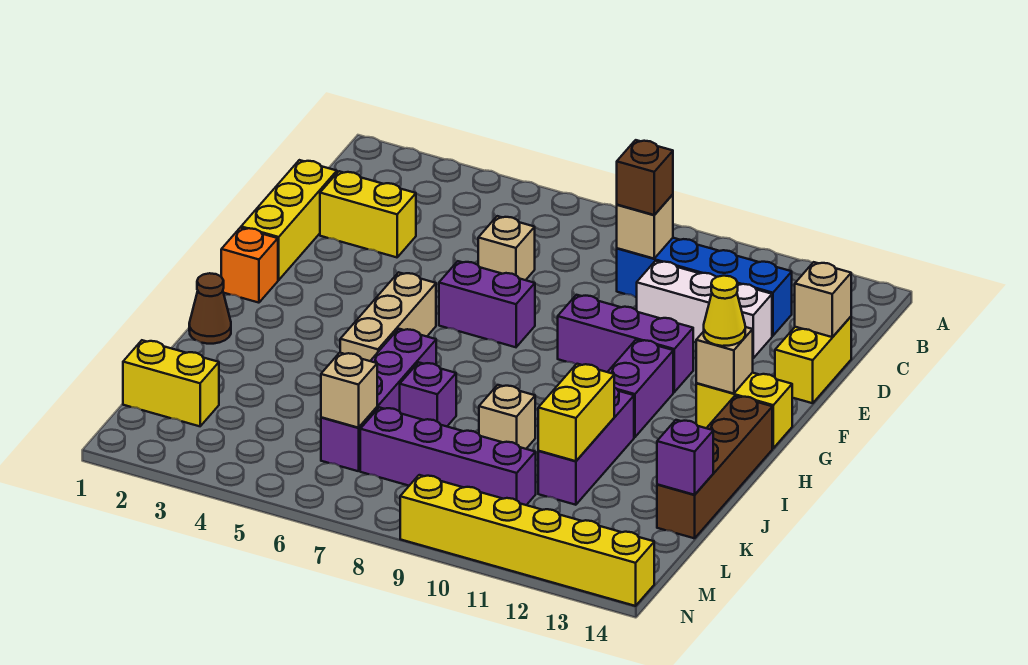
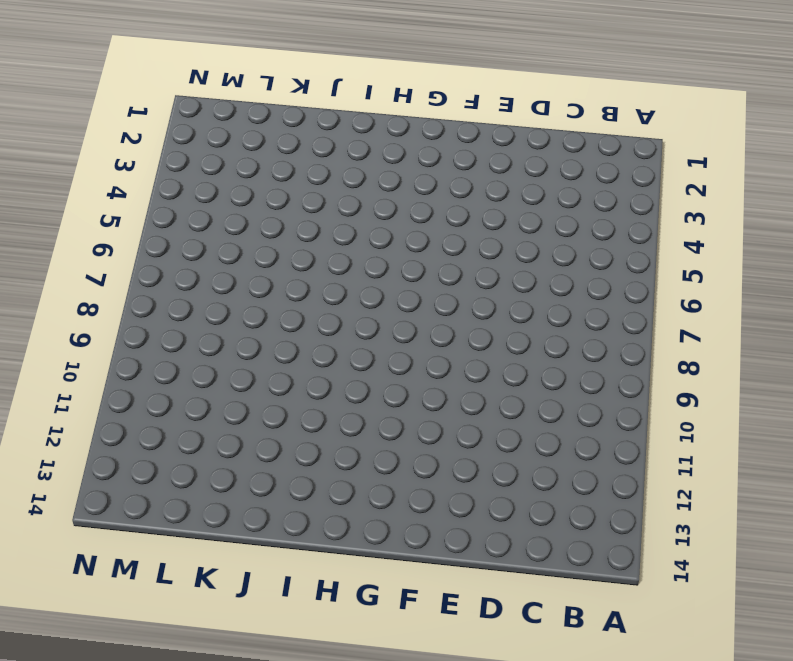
none -> blue brick C9:C12 level 1
none -> yellow brick D1:F1 level 1
none -> yellow brick D2:D3 level 1
none -> tan brick D6 level 1

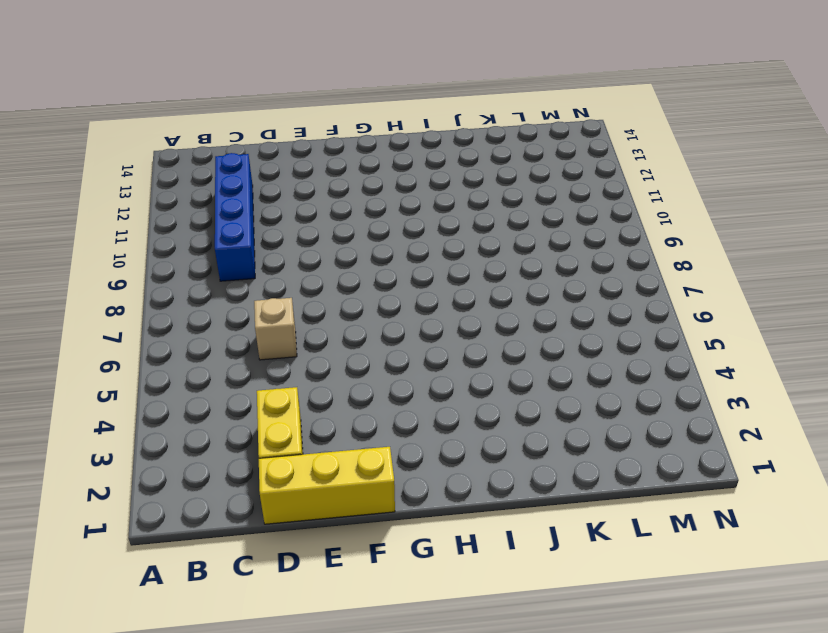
none -> white brick D10:D11 level 1
none -> white brick D12 level 1
none -> yellow brick D14:E14 level 1
none -> purple brick F6:F7 level 1

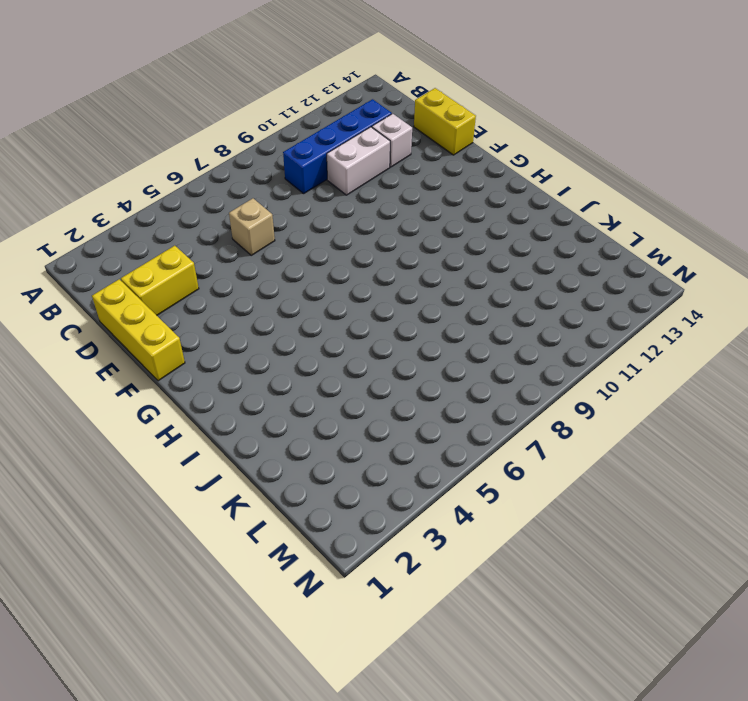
none -> purple brick F6:F7 level 1
none -> purple brick F9:F11 level 1
none -> orange brick G1 level 1
none -> tan brick G5:I5 level 1

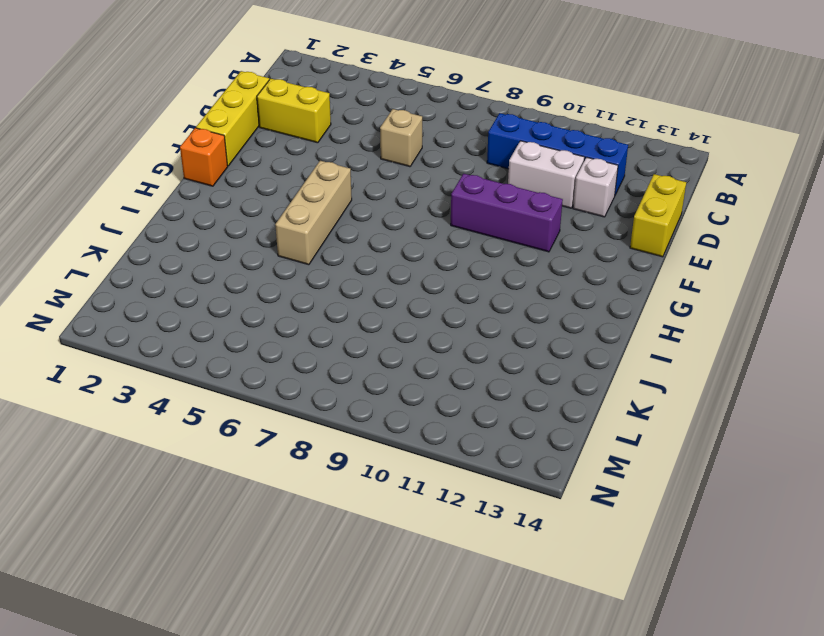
none -> purple brick F6:F7 level 1
none -> purple brick G11:H11 level 1
none -> yellow brick G13:G14 level 1
none -> brown brick H14:K14 level 1

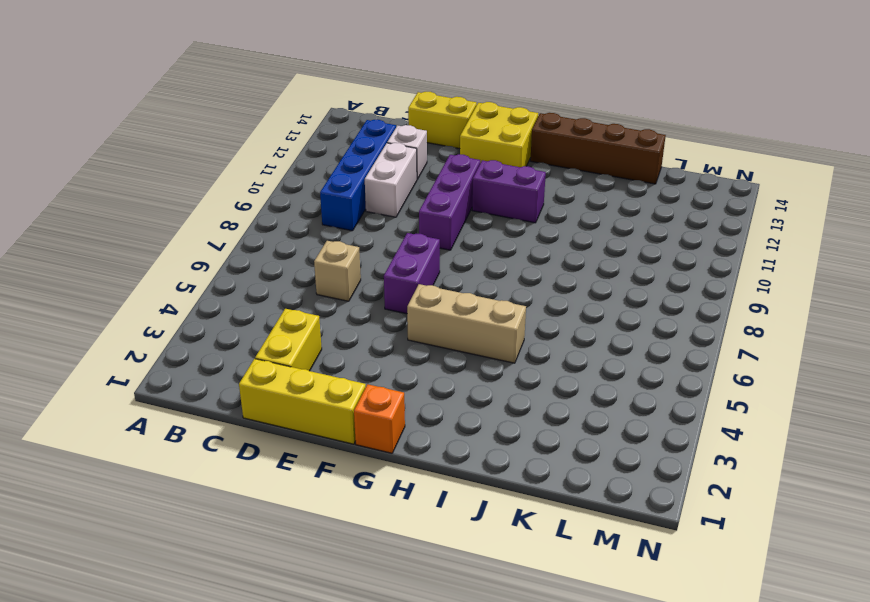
yellow brick F13:G14 level 1 -> yellow brick G13:G14 level 1
none -> brown cone I1 level 1
none -> purple brick I6:L6 level 1
none -> purple brick I11:K11 level 1
none -> purple brick J7 level 1

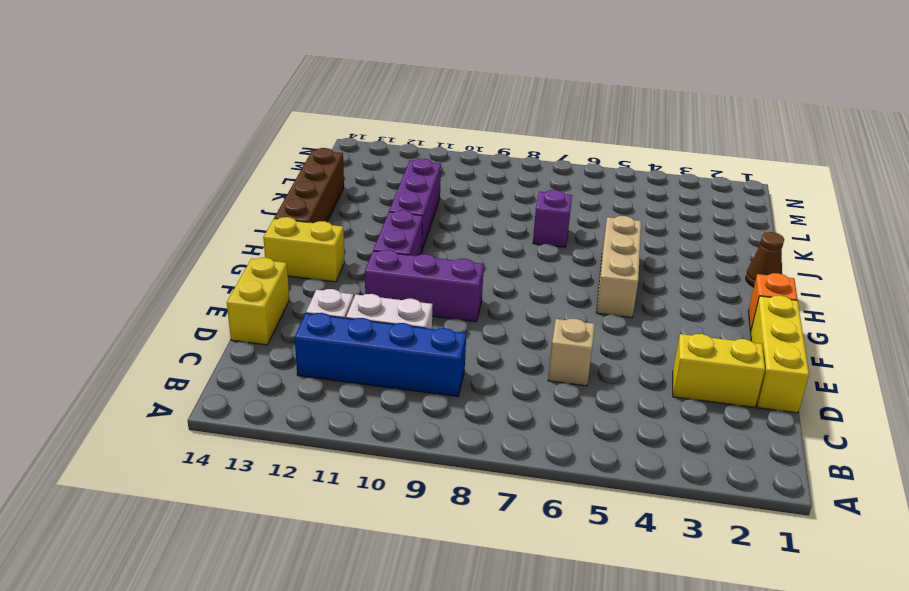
none -> purple brick F6:F7 level 1
none -> purple brick I6:L6 level 1
none -> tan brick J9 level 1
none -> yellow brick L1:L2 level 1

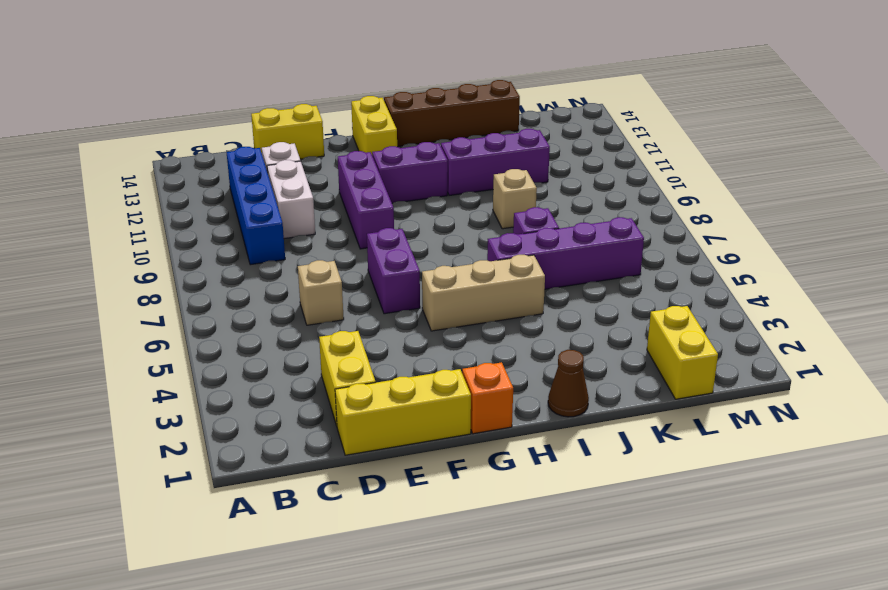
none -> purple brick L7:L10 level 1
none -> yellow brick N9:N14 level 1
none -> tan brick C9 level 2
none -> tan brick D14 level 2

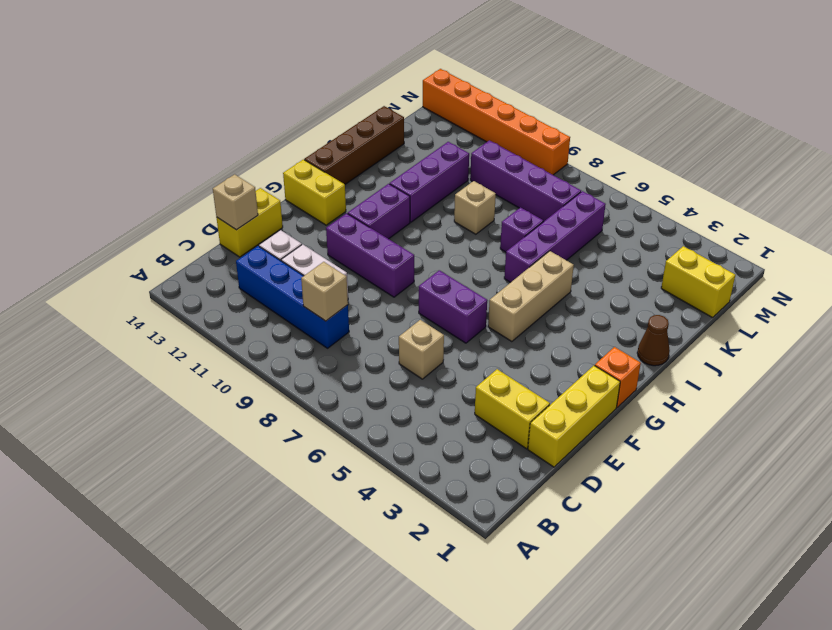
orange brick N9:N14 level 1 -> yellow brick N9:N14 level 1
none -> tan brick G13 level 2
none -> yellow brick J11:K11 level 2
none -> purple brick K14 level 2
none -> tan brick L6 level 2

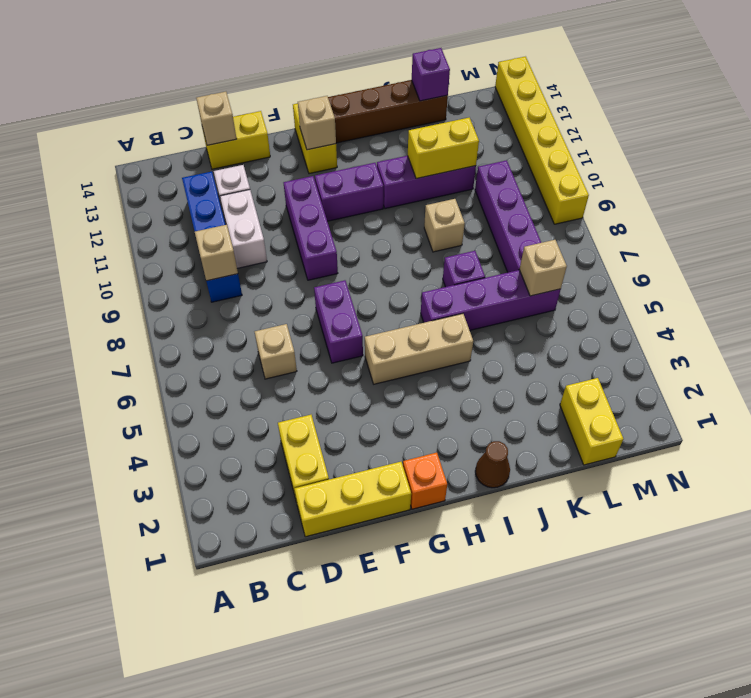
none -> brown brick C9 level 3
none -> yellow cone G13 level 3

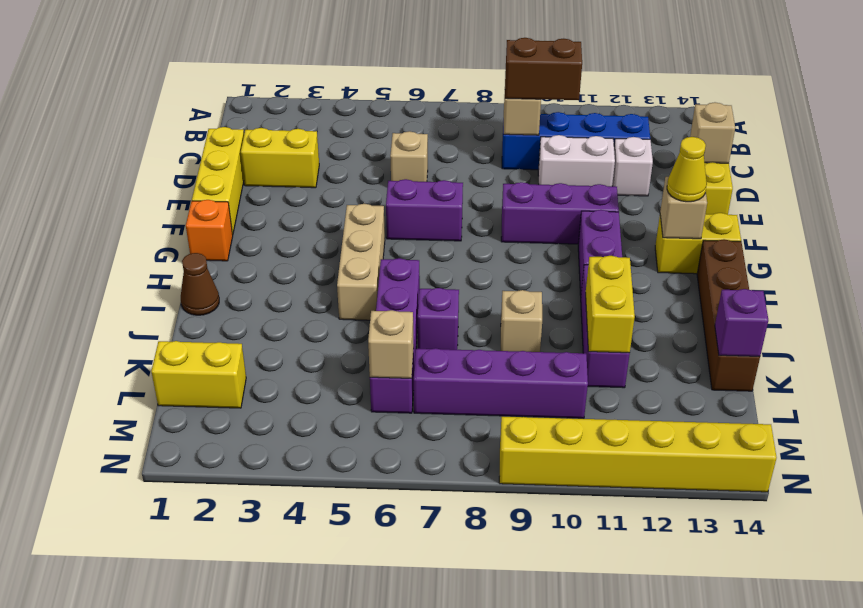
brown brick C9:C10 level 3 -> brown brick C9 level 3

